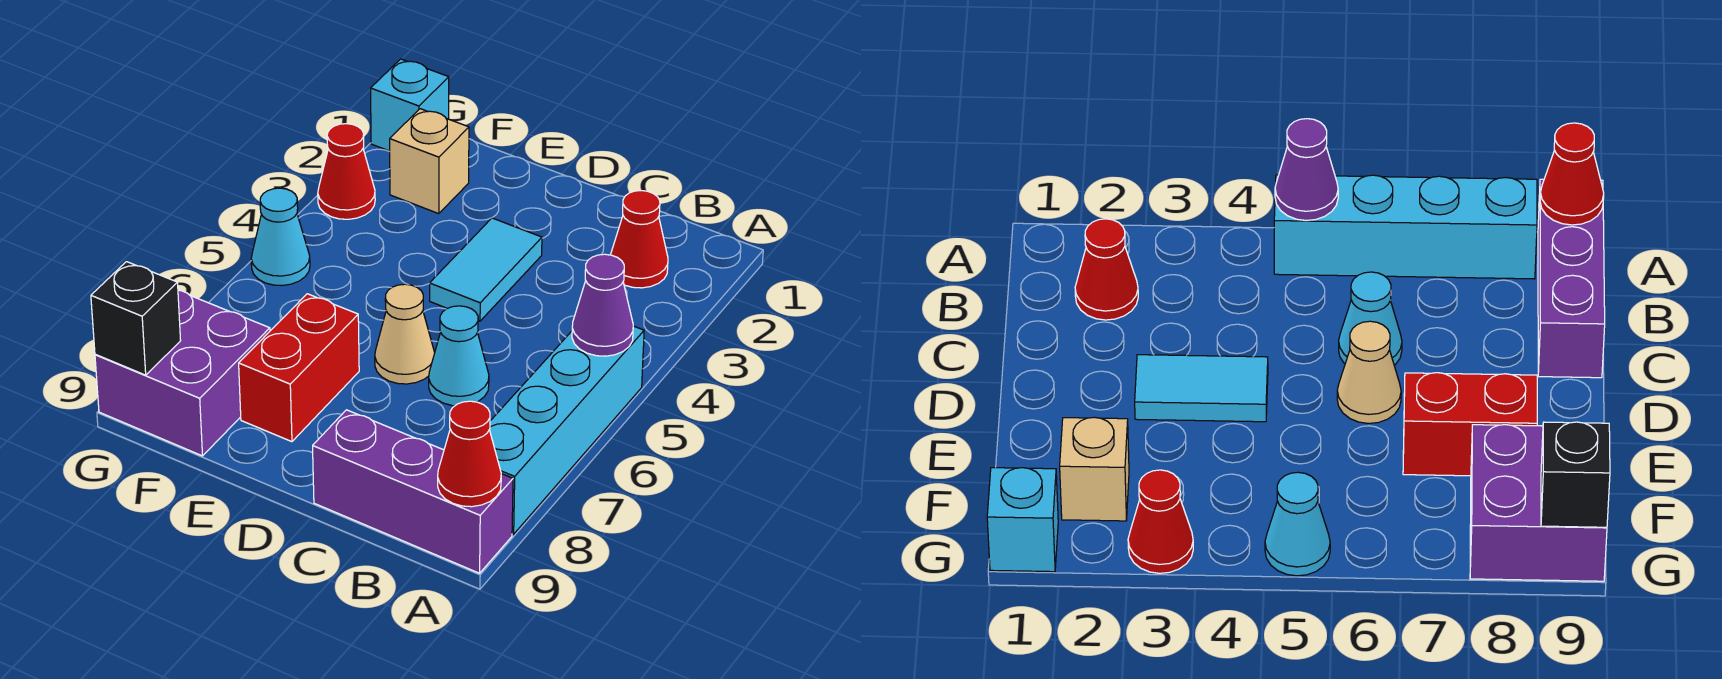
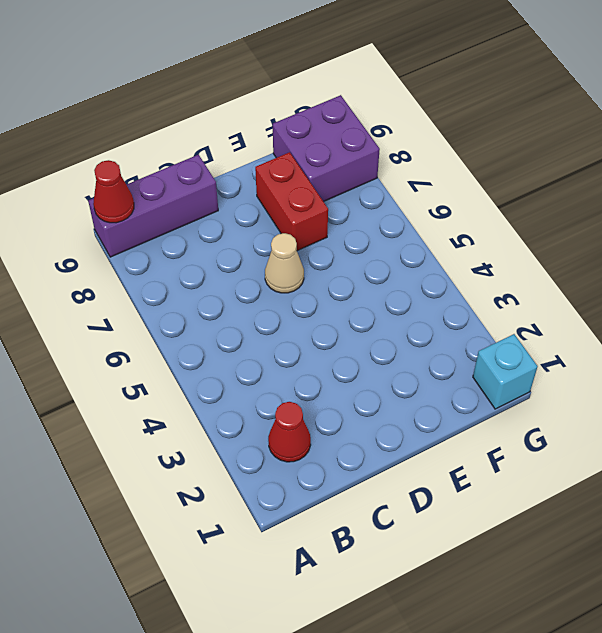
none -> cyan brick A5:A8 level 1
none -> cyan cone C6 level 1
none -> cyan tile D3:D4 level 1

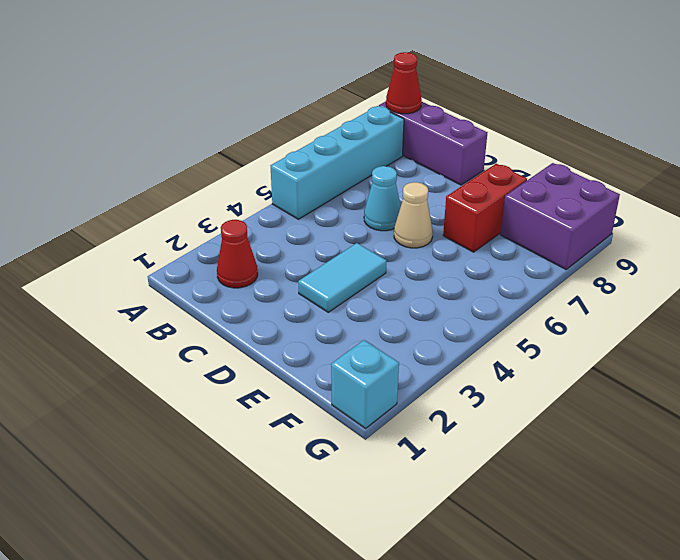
none -> tan brick F2 level 1
none -> red cone G3 level 1
none -> cyan cone G5 level 1

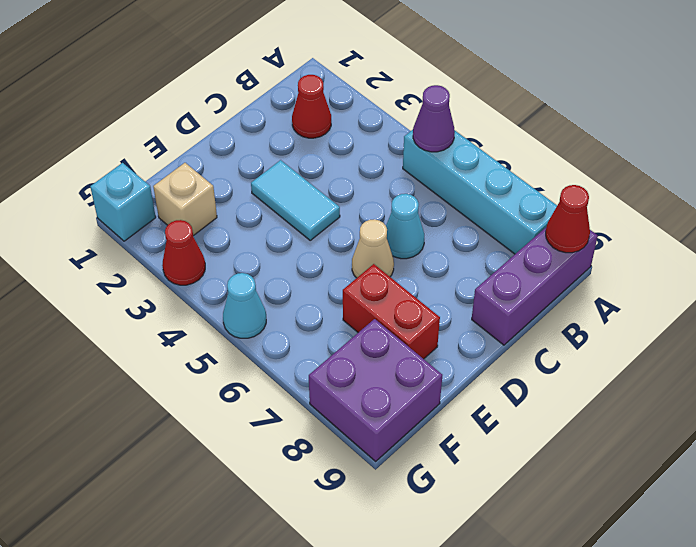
none -> black brick G9 level 2

